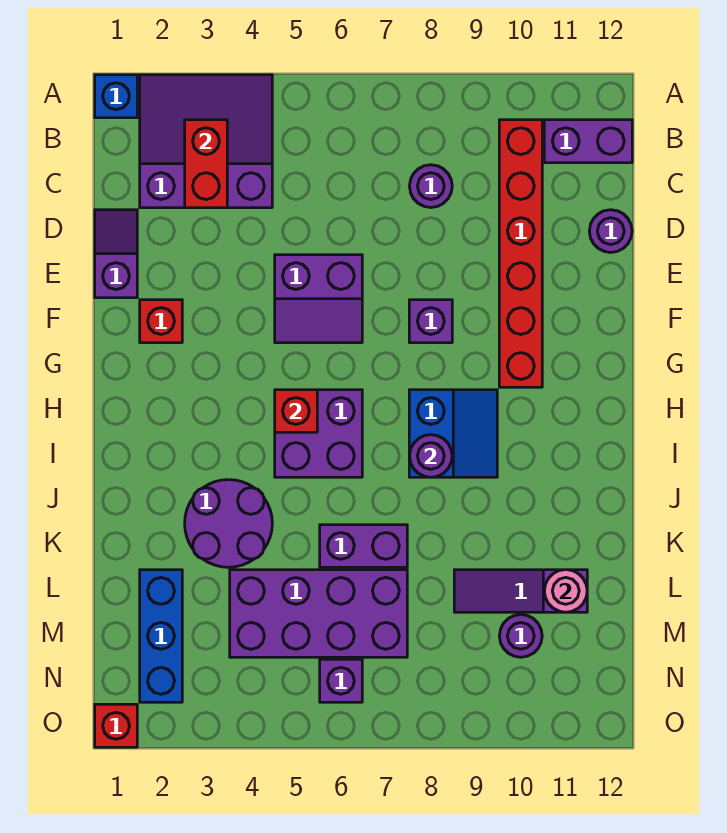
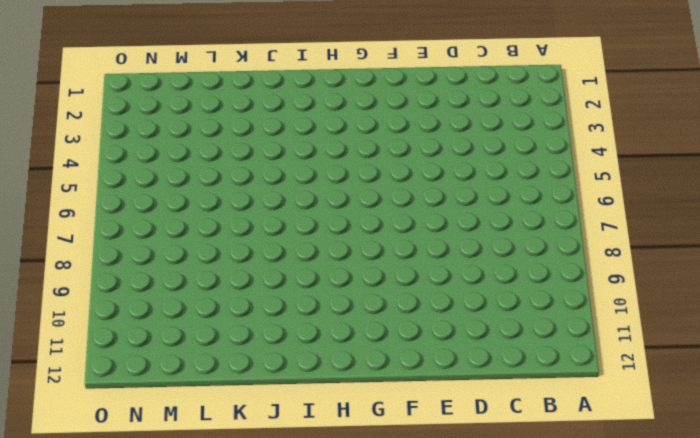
none -> blue brick A1 level 1
none -> purple slope A2:C4 level 1 top C
none -> red brick B10:G10 level 1

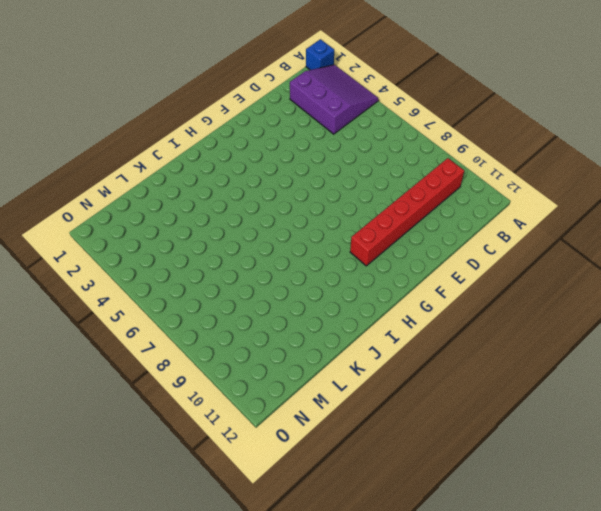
none -> purple brick B11:B12 level 1
none -> purple round brick C8 level 1
none -> purple slope D1:E1 level 1 top E

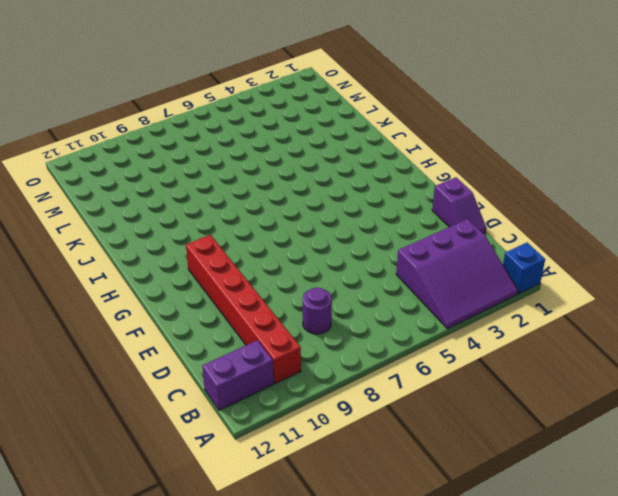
none -> purple round brick D12 level 1
none -> purple slope E5:F6 level 1 top E
none -> red brick F2 level 1

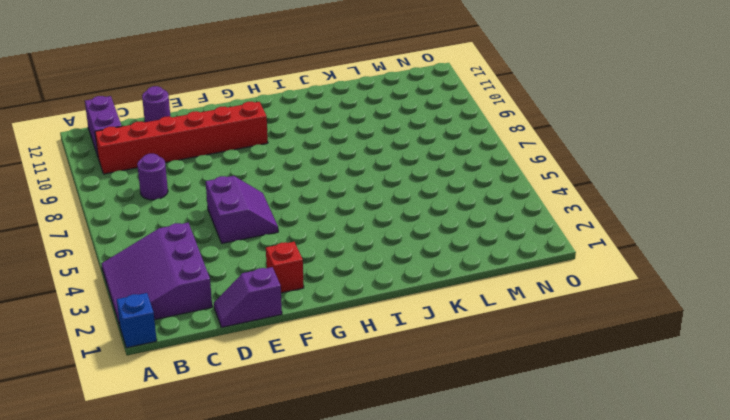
none -> purple brick F8 level 1
none -> purple brick H5:I6 level 1
none -> blue slope H8:I9 level 1 top 8

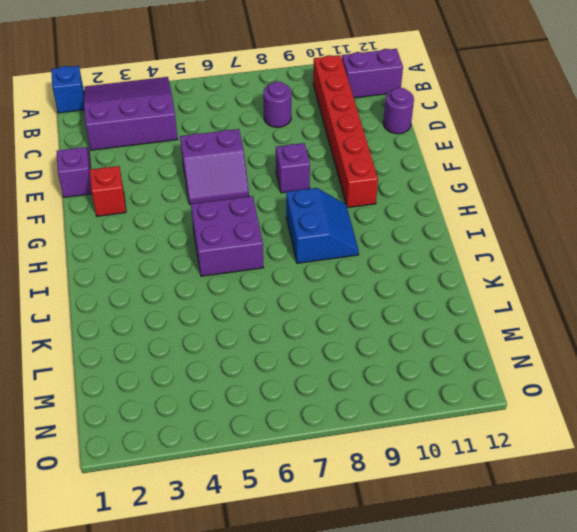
none -> purple round brick J3:K4 level 1
none -> purple brick K6:K7 level 1
none -> blue brick L2:N2 level 1

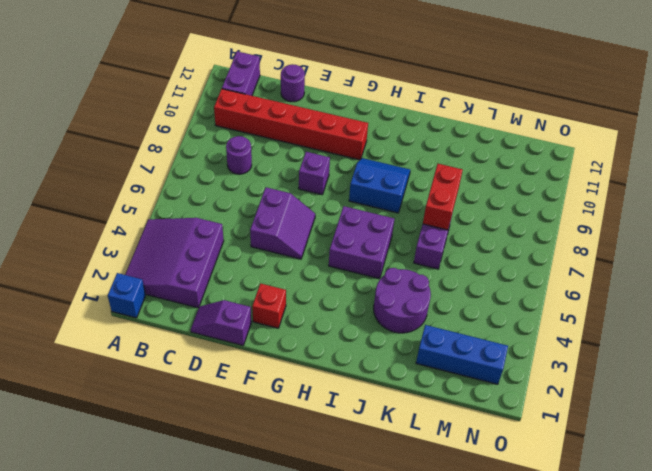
red brick K7:K8 level 2 -> red brick B3:C3 level 2
none -> purple brick L4:M7 level 1
none -> purple slope L9:L11 level 1 top 11
none -> purple round brick M10 level 1

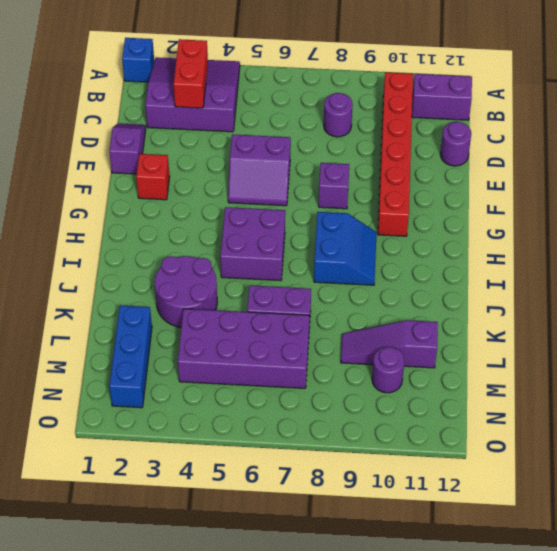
none -> purple brick N6 level 1
none -> red brick O1 level 1
none -> red brick H5 level 2

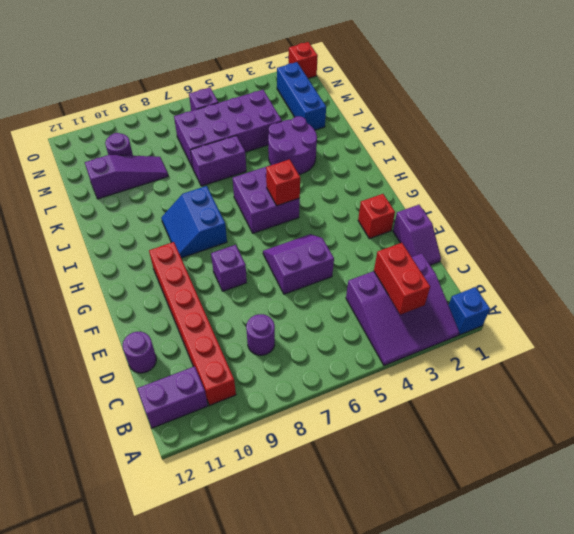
none -> purple round brick I8 level 2
none -> pink round brick L11 level 2

